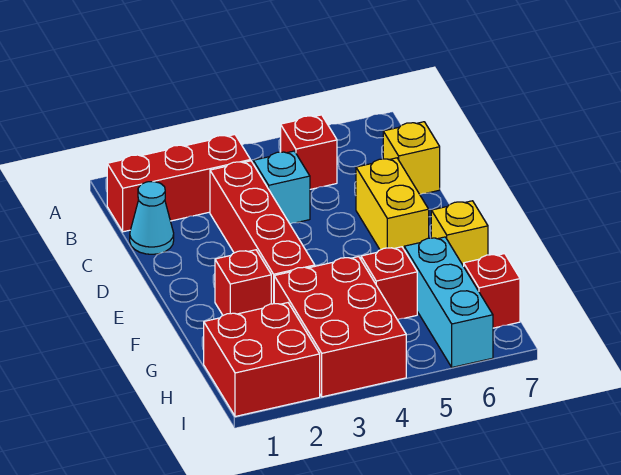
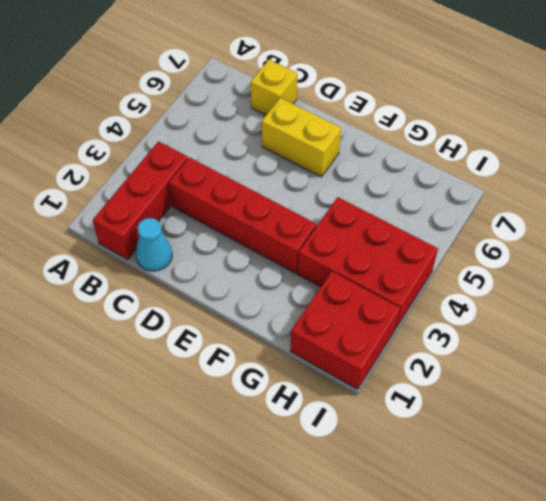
none -> red brick B5 level 1
none -> cyan brick C4 level 1
none -> red brick F2 level 1

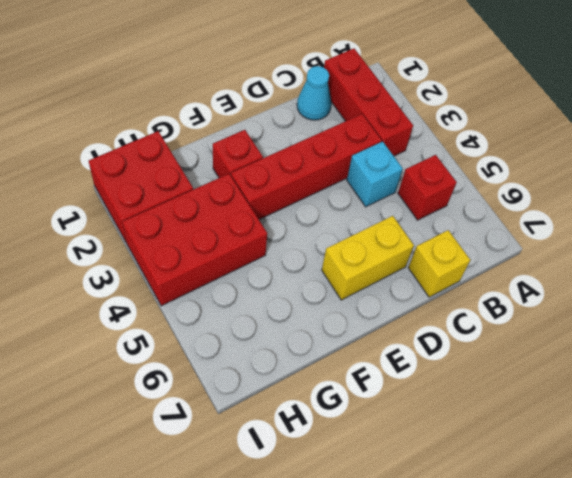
none -> yellow brick F7 level 1
none -> red brick G5 level 1
none -> cyan brick G6:I6 level 1

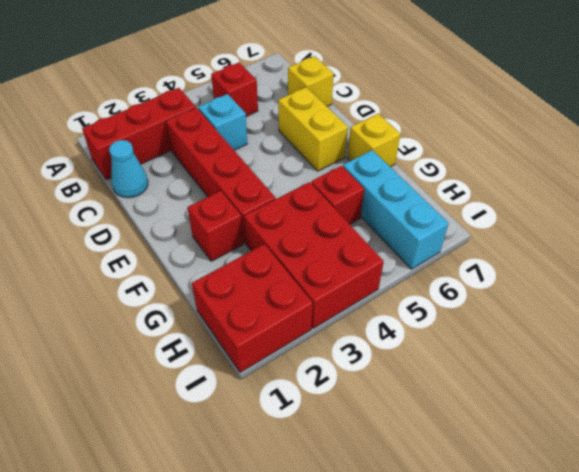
none -> red brick H7 level 1

